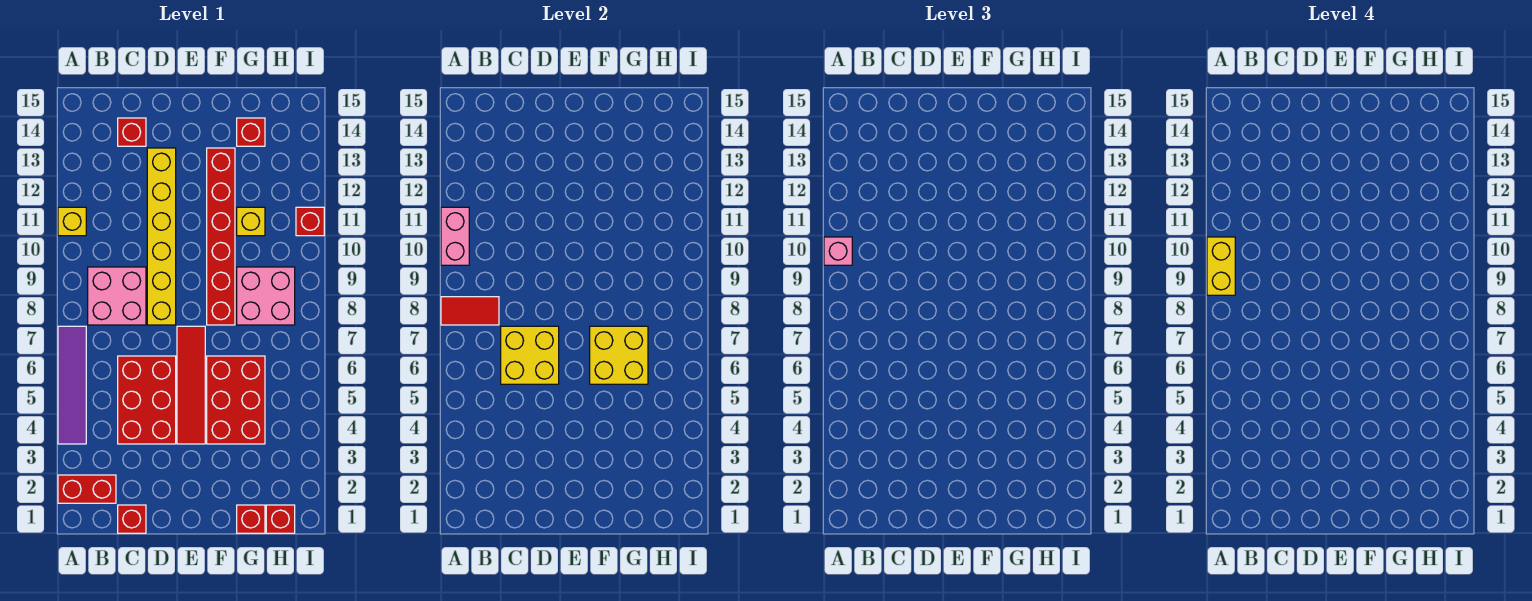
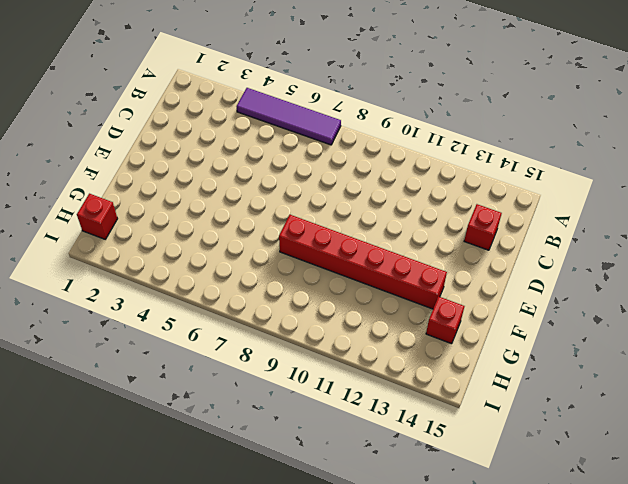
none -> red brick A2:B2 level 1
none -> yellow brick A11 level 1
none -> pink brick B8:C9 level 1

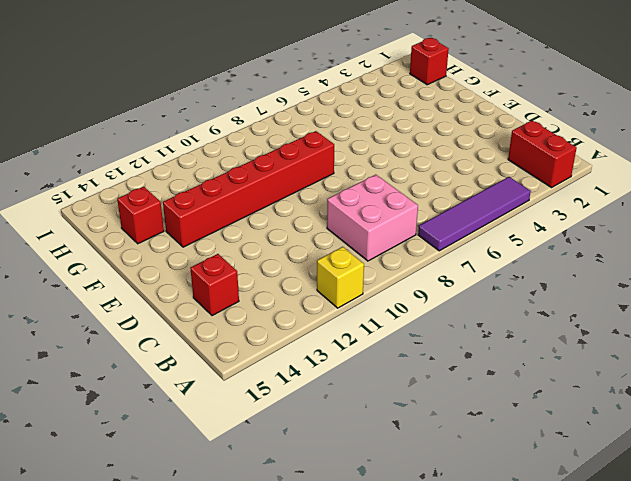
none -> red brick C1 level 1
none -> red brick C4:D6 level 1
none -> yellow brick D8:D13 level 1

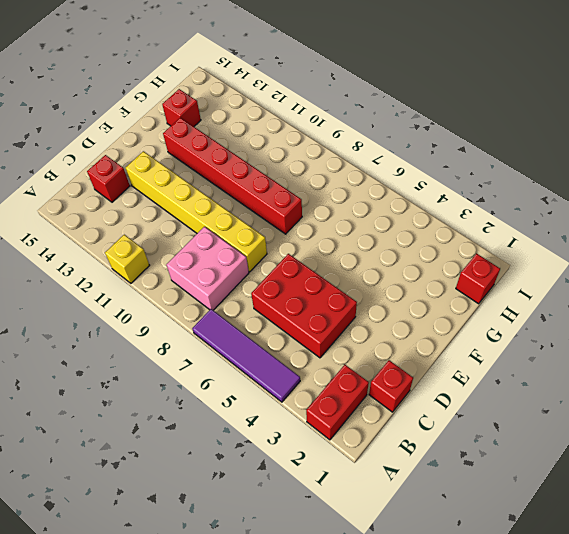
none -> red tile E4:E7 level 1
none -> red brick F4:G6 level 1
none -> red brick G1 level 1

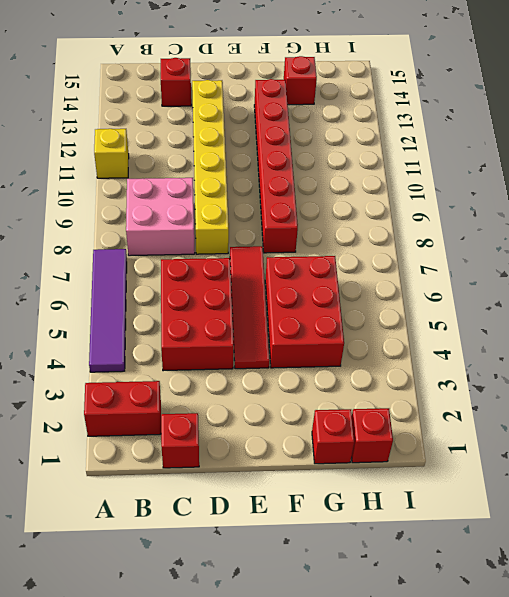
none -> pink brick G8:H9 level 1
none -> yellow brick G11 level 1
none -> red brick I11 level 1

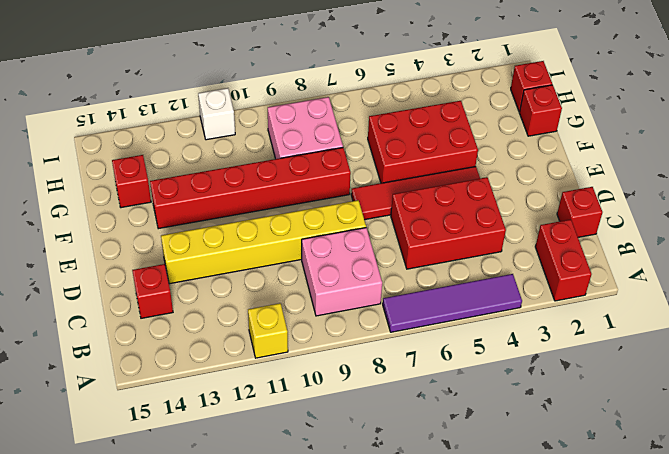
white brick I11 level 1 -> red brick I11 level 1
none -> yellow brick G11 level 1
none -> red tile A8:B8 level 2
none -> pink brick A10:A11 level 2

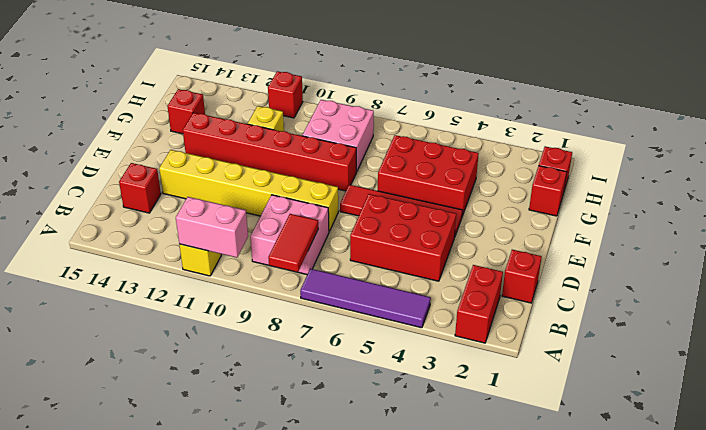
none -> yellow brick C6:D7 level 2
none -> yellow brick F6:G7 level 2
none -> pink brick A10 level 3

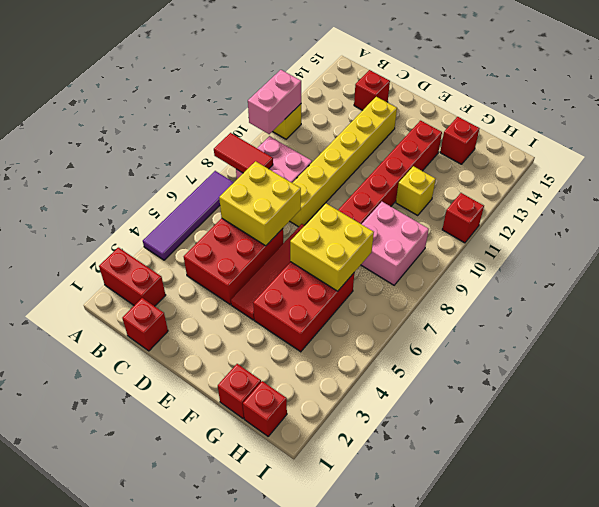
none -> pink brick A10 level 3
none -> yellow brick A9:A10 level 4

